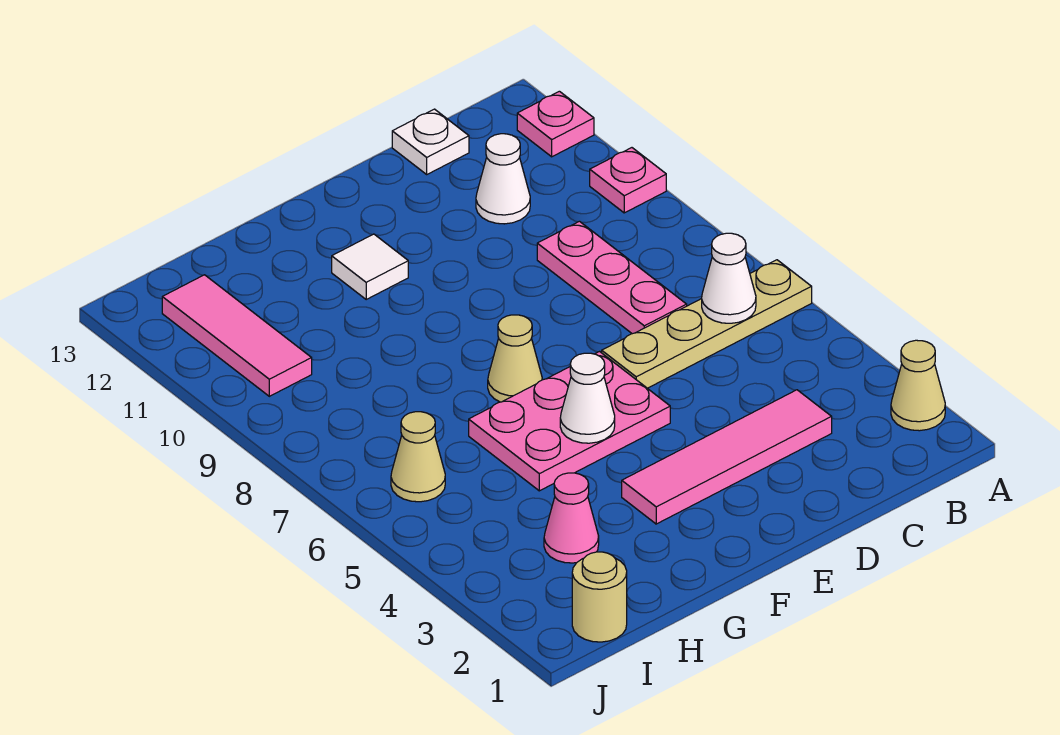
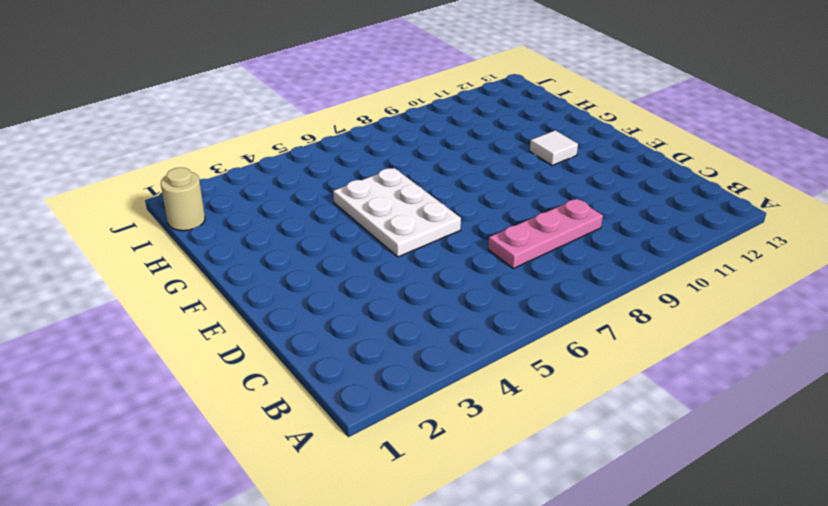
white plate E5:G6 level 1 -> pink plate E5:G6 level 1
none -> tan cone A2 level 1
none -> tan plate A6:D6 level 1
none -> pink plate A10 level 1

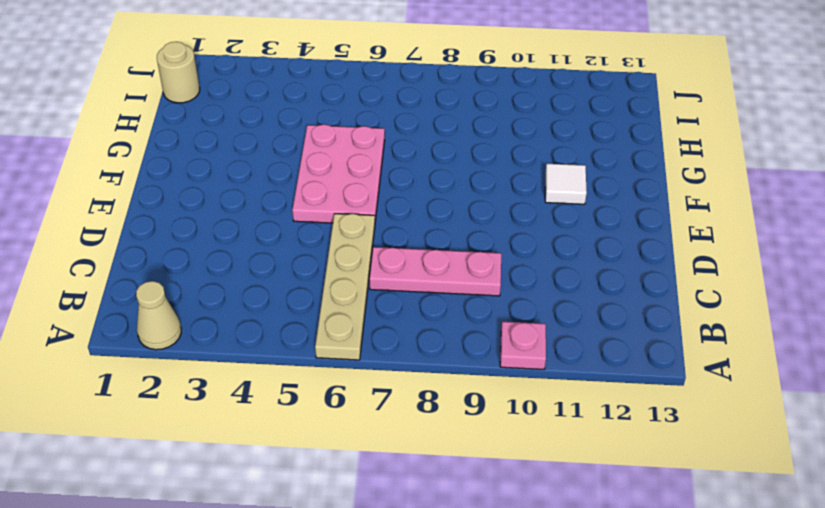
none -> pink plate A12 level 1
none -> pink tile C3:F3 level 1
none -> white cone C11 level 1

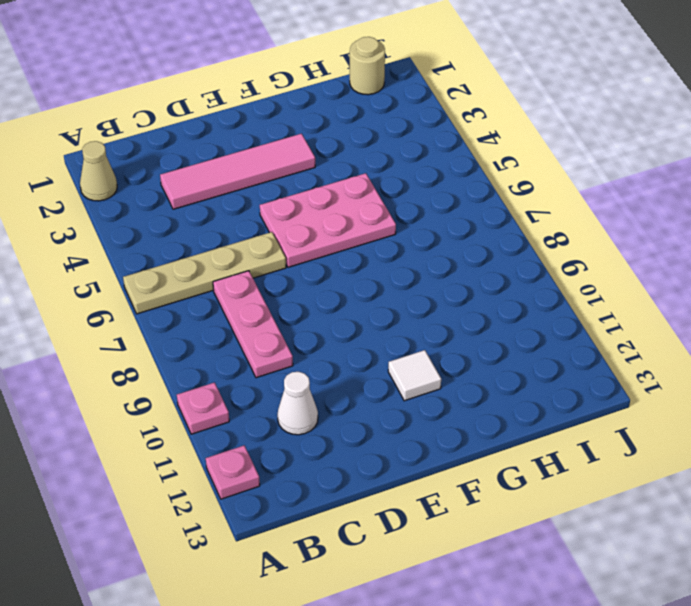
none -> white plate C13 level 1
none -> tan cone F7 level 1
none -> pink cone H3 level 1

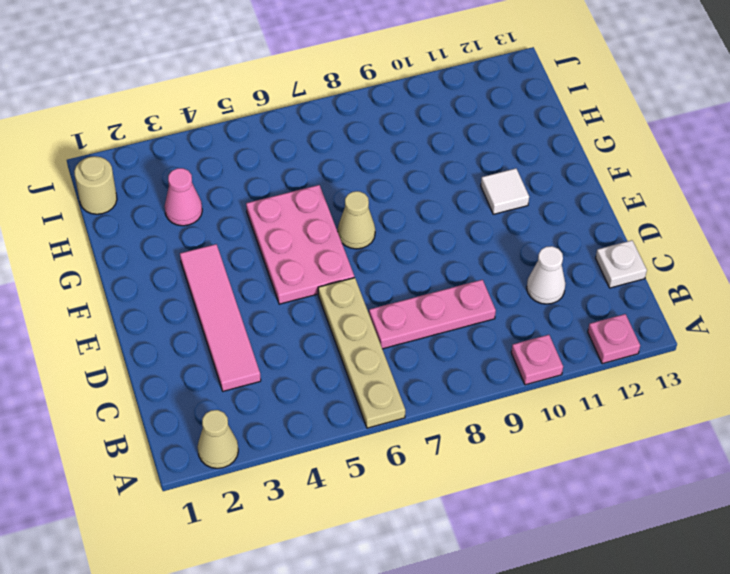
none -> tan cone I6 level 1
none -> pink tile I10:I12 level 1
none -> white cone B6 level 2

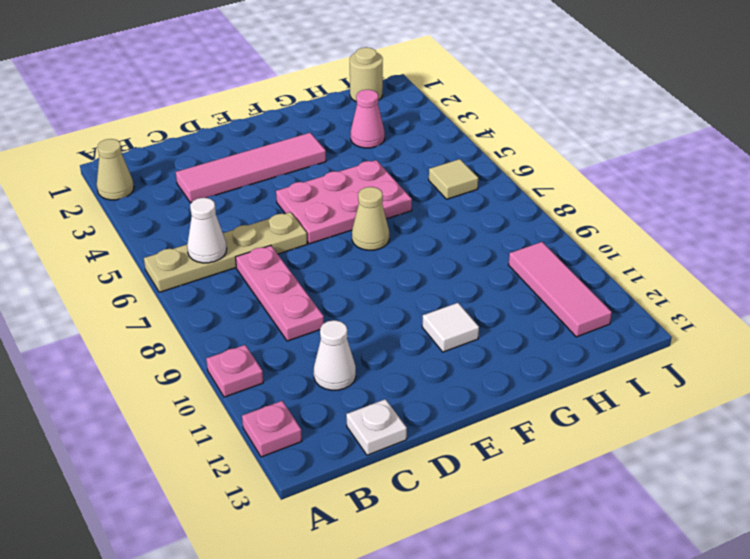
tan tile I6 level 1 -> tan cone I6 level 1
none -> white cone F5 level 2

